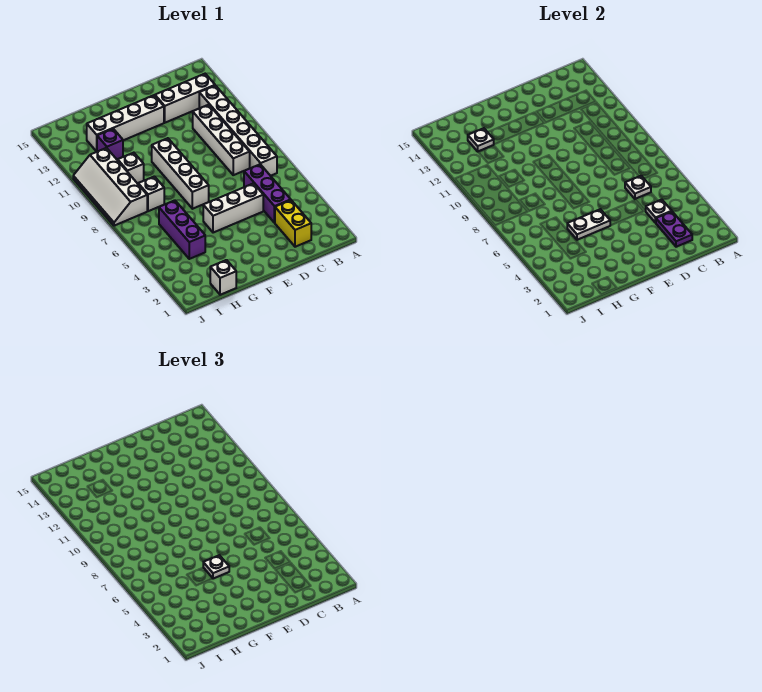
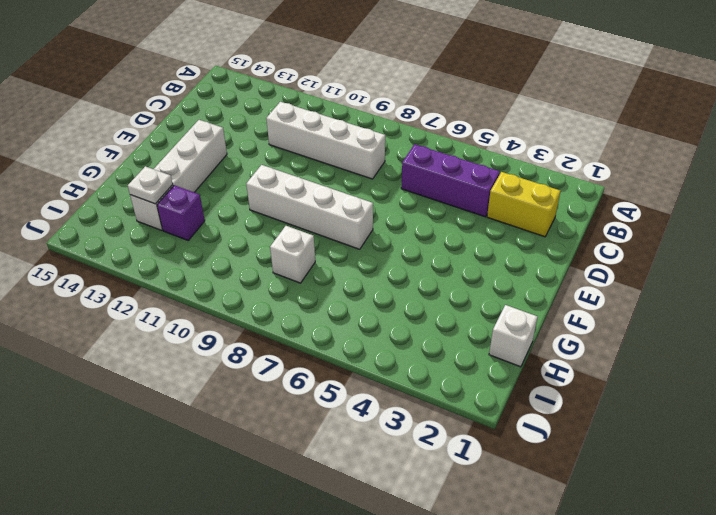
none -> white brick B7:B12 level 1
none -> white brick B13:D13 level 1
none -> white brick D5:F5 level 1

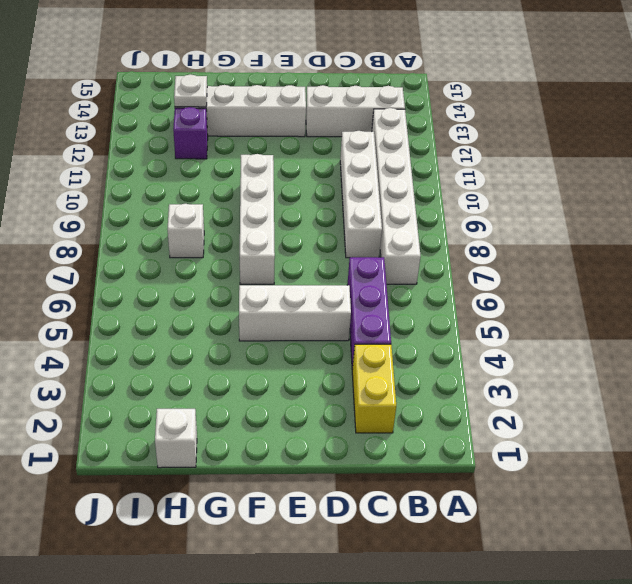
none -> purple brick H4:H6 level 1
none -> white brick H10 level 1
none -> white slope I8:J11 level 1 top I

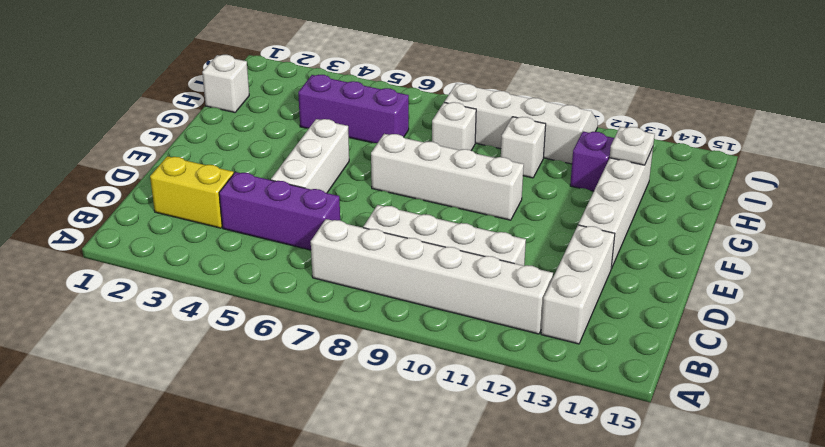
none -> purple plate C2:C3 level 2
none -> white plate C4 level 2
none -> white plate C6 level 2

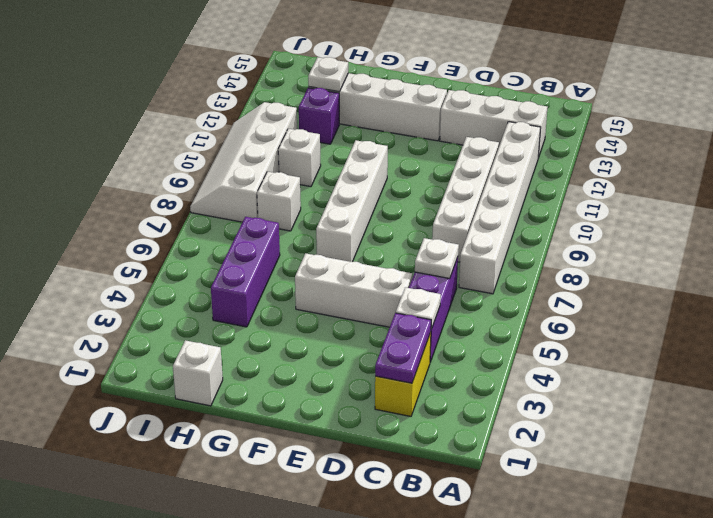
none -> white plate F5:G5 level 2
none -> white plate F5 level 3

